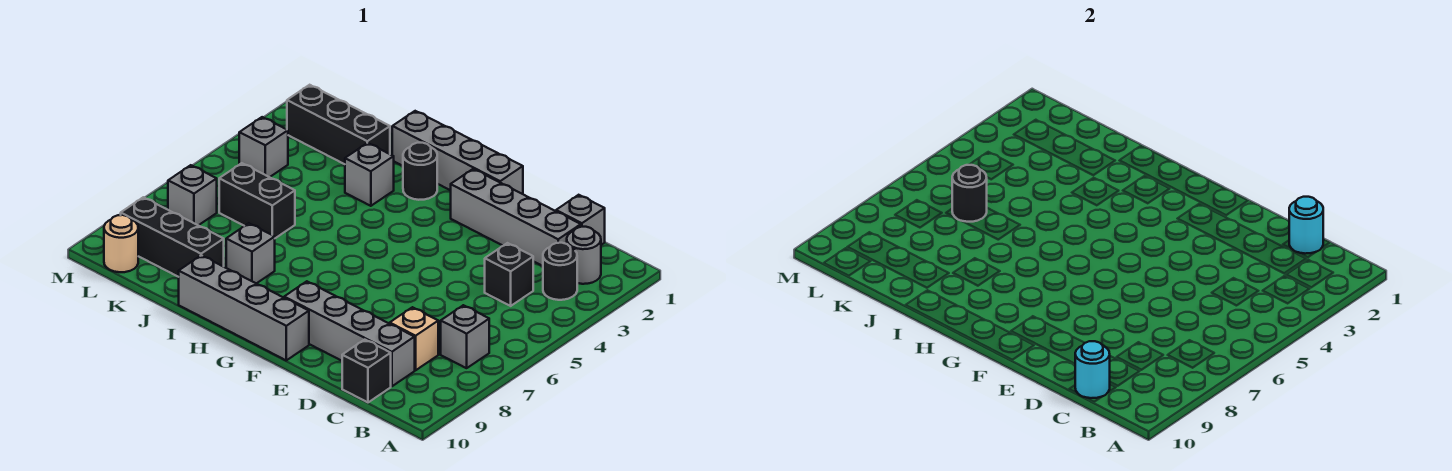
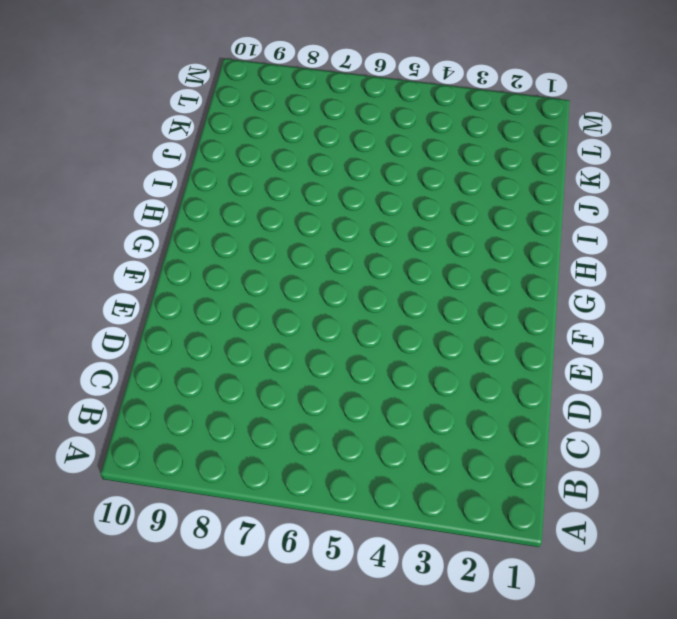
none -> grey round brick B2 level 1
none -> black round brick B3 level 1
none -> grey brick B7 level 1

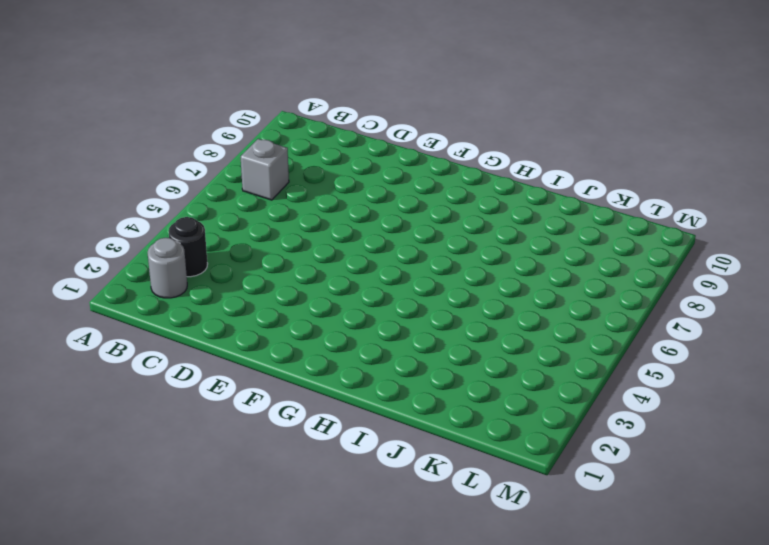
none -> grey brick C1 level 1
none -> grey brick C2:F2 level 1
none -> black brick C4 level 1

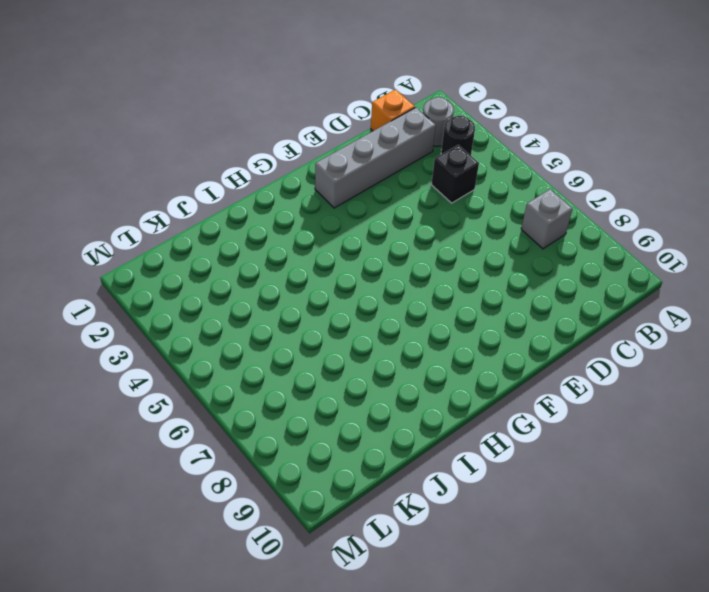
orange brick C1 level 1 -> grey brick C1 level 1
none -> tan brick C8 level 1
none -> grey brick C9:F9 level 1
none -> black brick C10 level 1

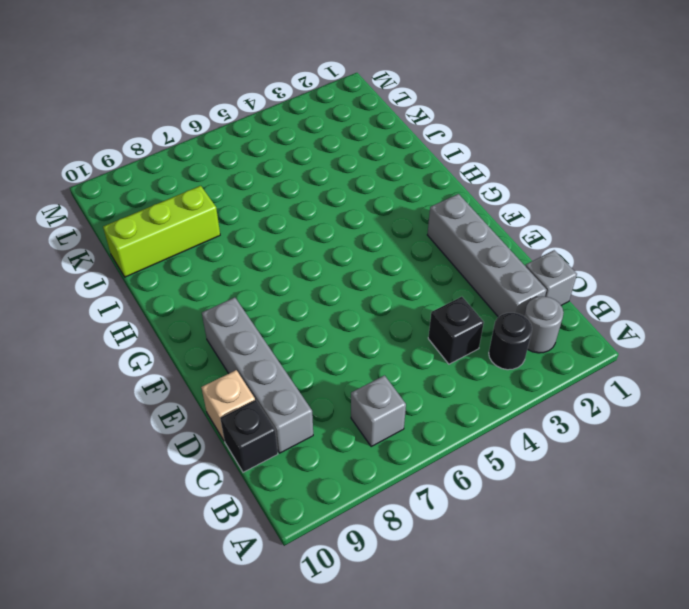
tan brick D10 level 1 -> tan brick C8 level 1
lime brick J8:J10 level 1 -> black brick J9:L9 level 1
none -> grey brick F1:I1 level 1
none -> grey brick F10:I10 level 1
none -> black round brick H2 level 1

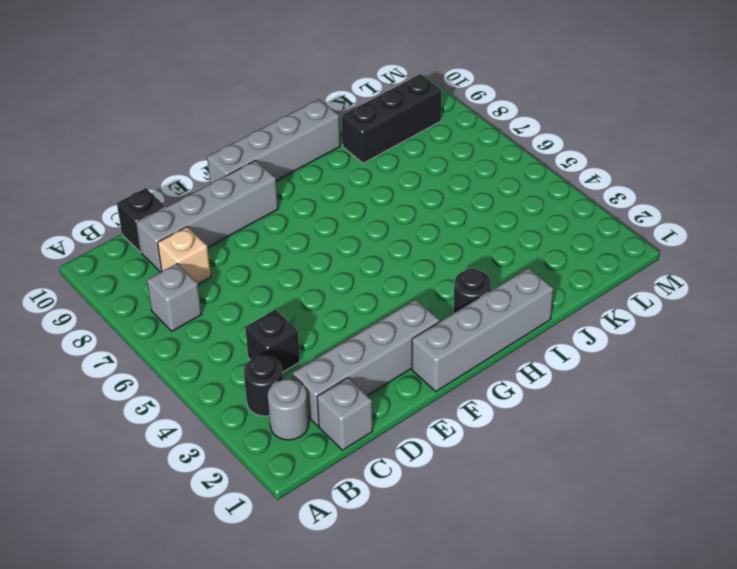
none -> grey brick I3 level 1
none -> grey brick I8 level 1
none -> black brick J2:L2 level 1

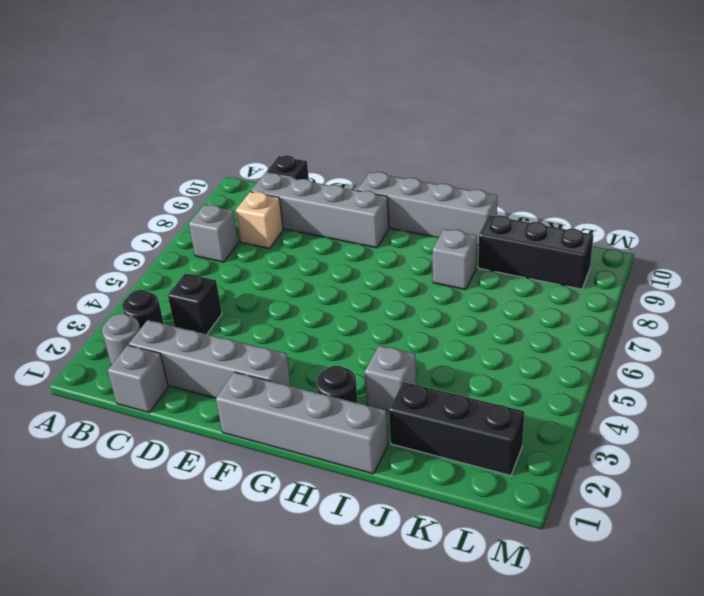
none -> black brick J6:K6 level 1
none -> grey brick L4 level 1
none -> grey brick L7 level 1

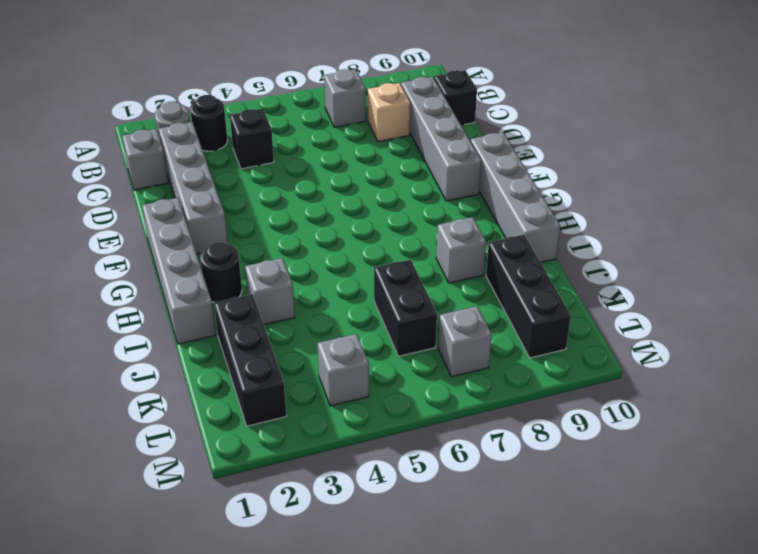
none -> tan round brick L10 level 1
none -> cyan round brick C1 level 2
none -> cyan round brick C10 level 2

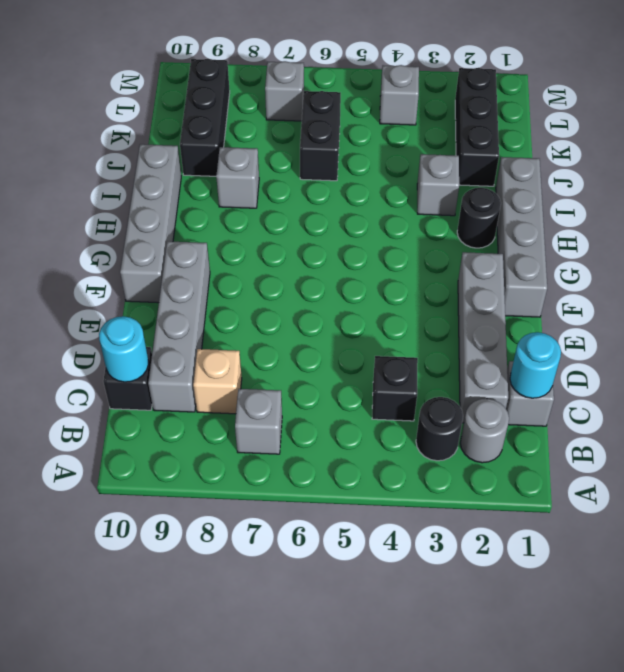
none -> tan round brick L10 level 1
none -> black round brick K6 level 2

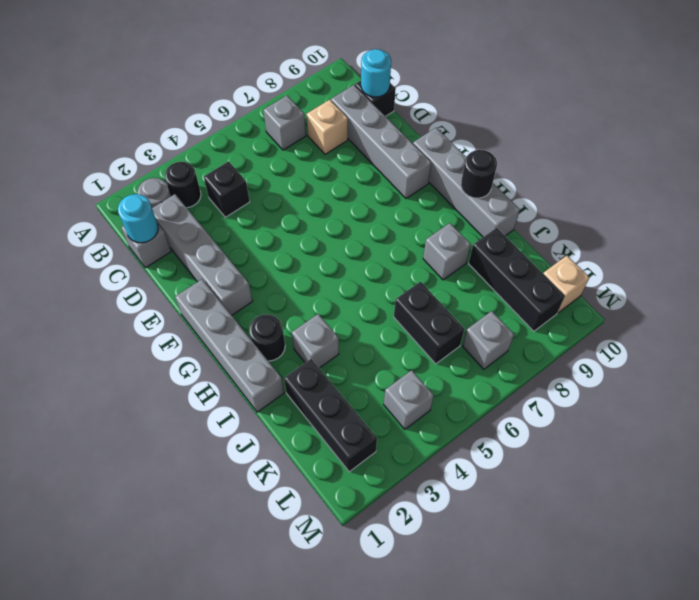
black round brick H10 level 2 -> black round brick K6 level 2
tan brick L10 level 1 -> tan round brick L10 level 1

